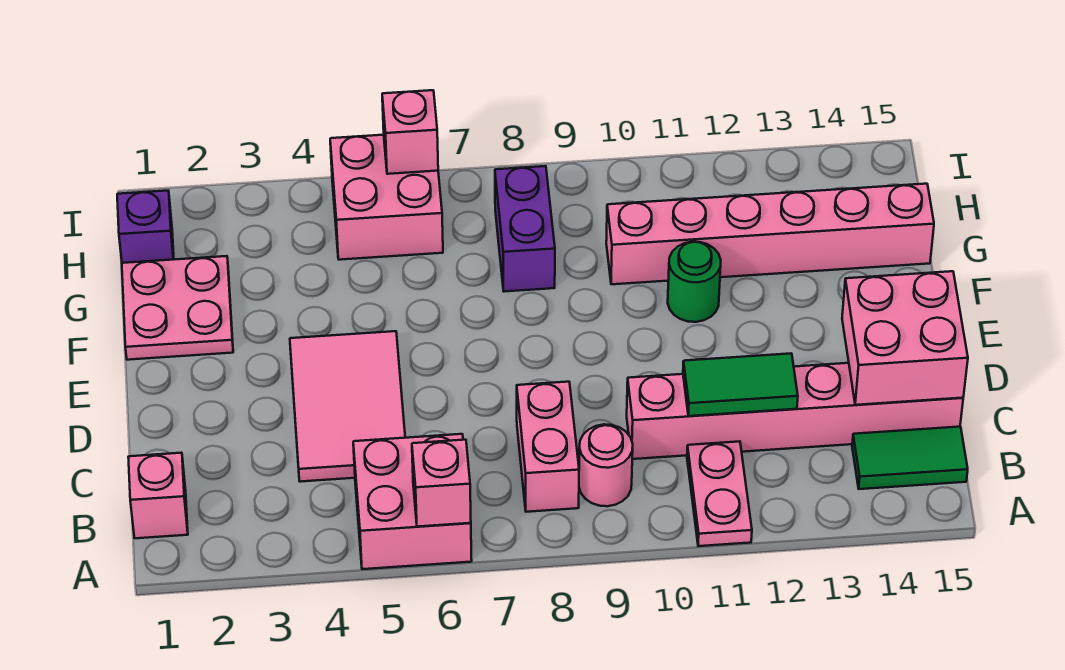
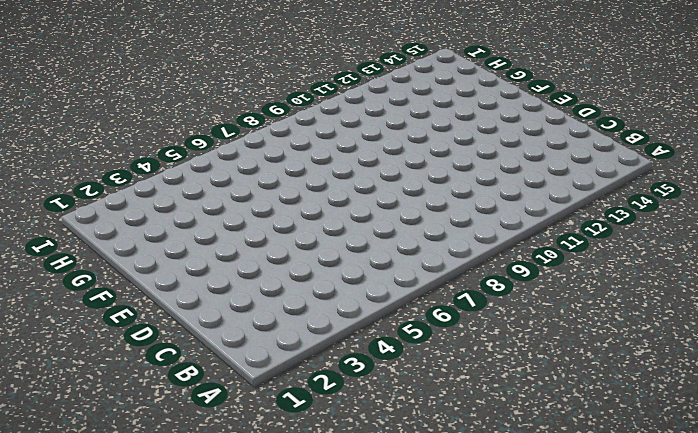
none -> pink brick A5:B6 level 1
none -> pink plate A11:B11 level 1
none -> pink brick B1 level 1

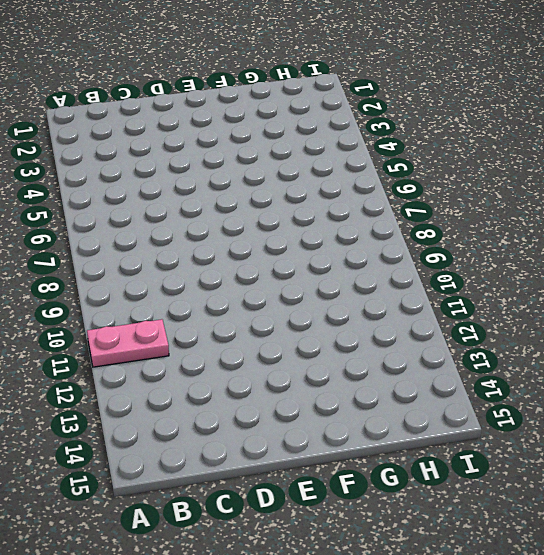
none -> pink brick A5:B6 level 1
none -> pink brick B1 level 1
none -> pink brick B8:C8 level 1

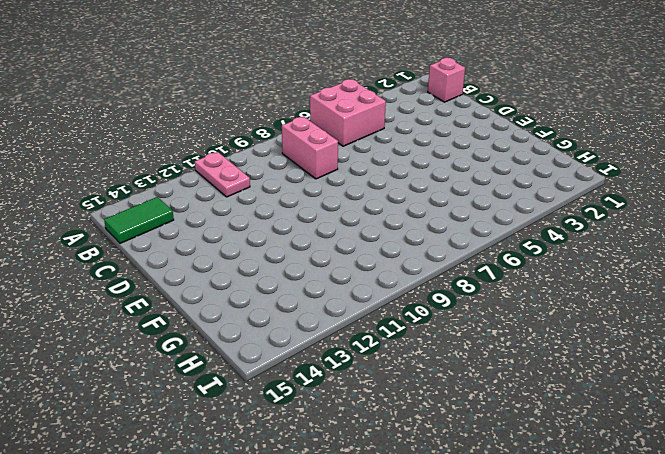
none -> pink round brick B9 level 1
none -> pink tile C4:E5 level 1
none -> pink brick C10:C15 level 1

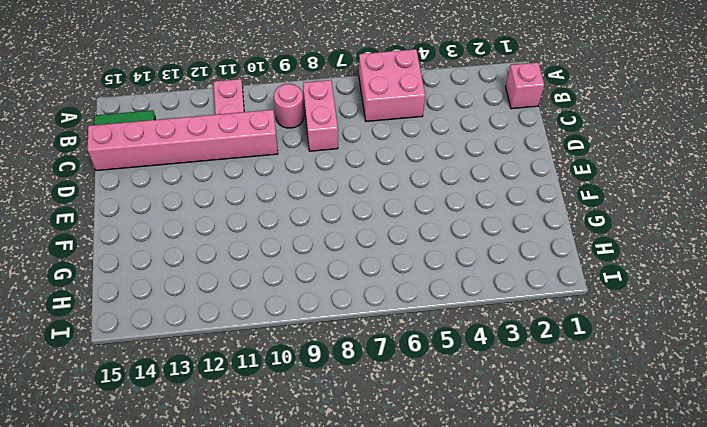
none -> pink tile C4:E5 level 1
none -> pink plate F1:G2 level 1
none -> green round brick F11 level 1

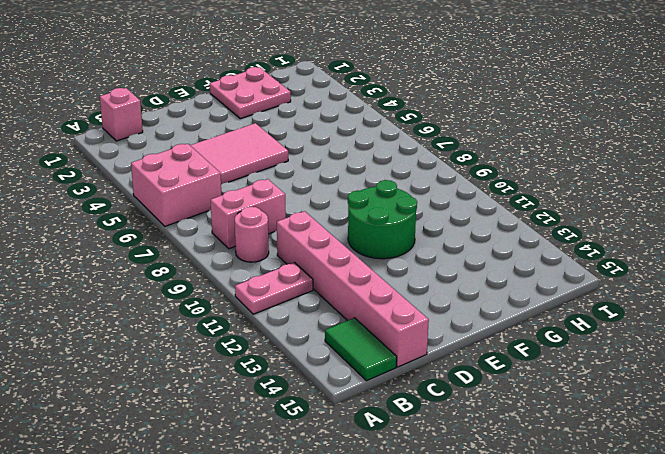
green round brick E10:F11 level 1 -> green round brick F11 level 1
none -> purple brick G8:H8 level 1
none -> pink brick G10:G15 level 1
none -> purple brick H1 level 1

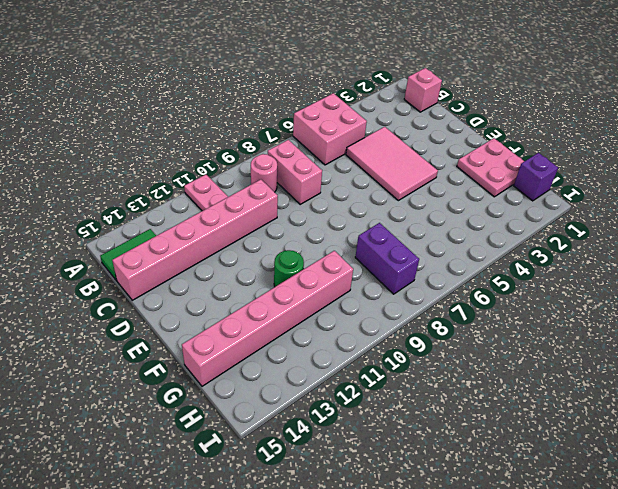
none -> pink brick H5:I6 level 1
none -> pink brick A6 level 2
none -> green tile C11:C12 level 2

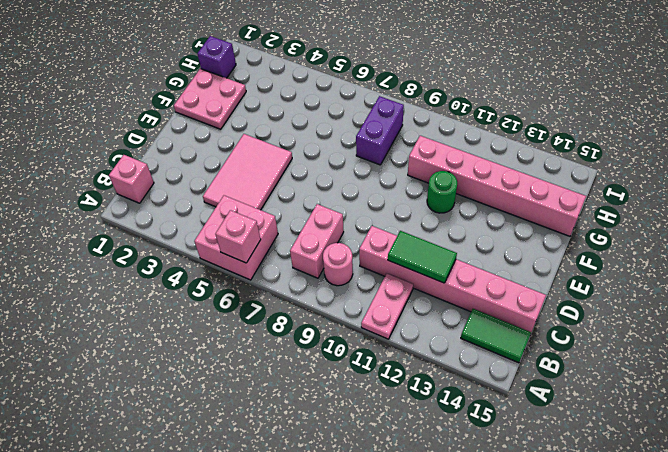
none -> pink brick H5:I6 level 1
none -> pink brick C14:D15 level 2
none -> pink brick I6 level 2

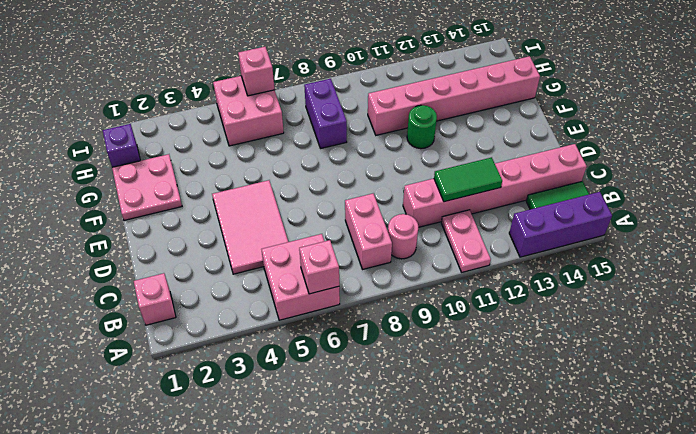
purple brick A13:A15 level 1 -> none
none -> pink brick C14:D15 level 2

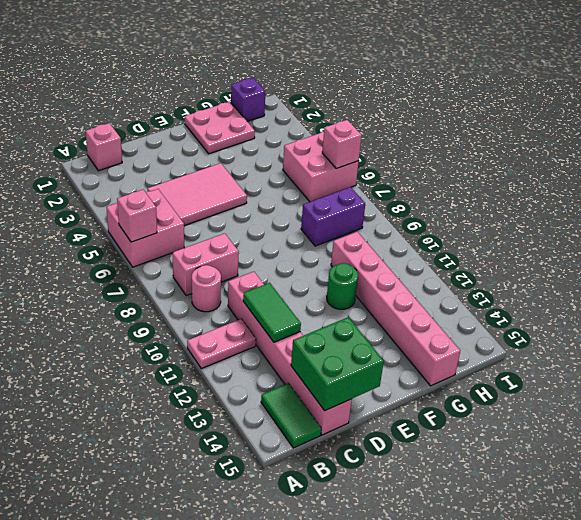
green brick C14:D15 level 2 -> pink brick C14:D15 level 2

